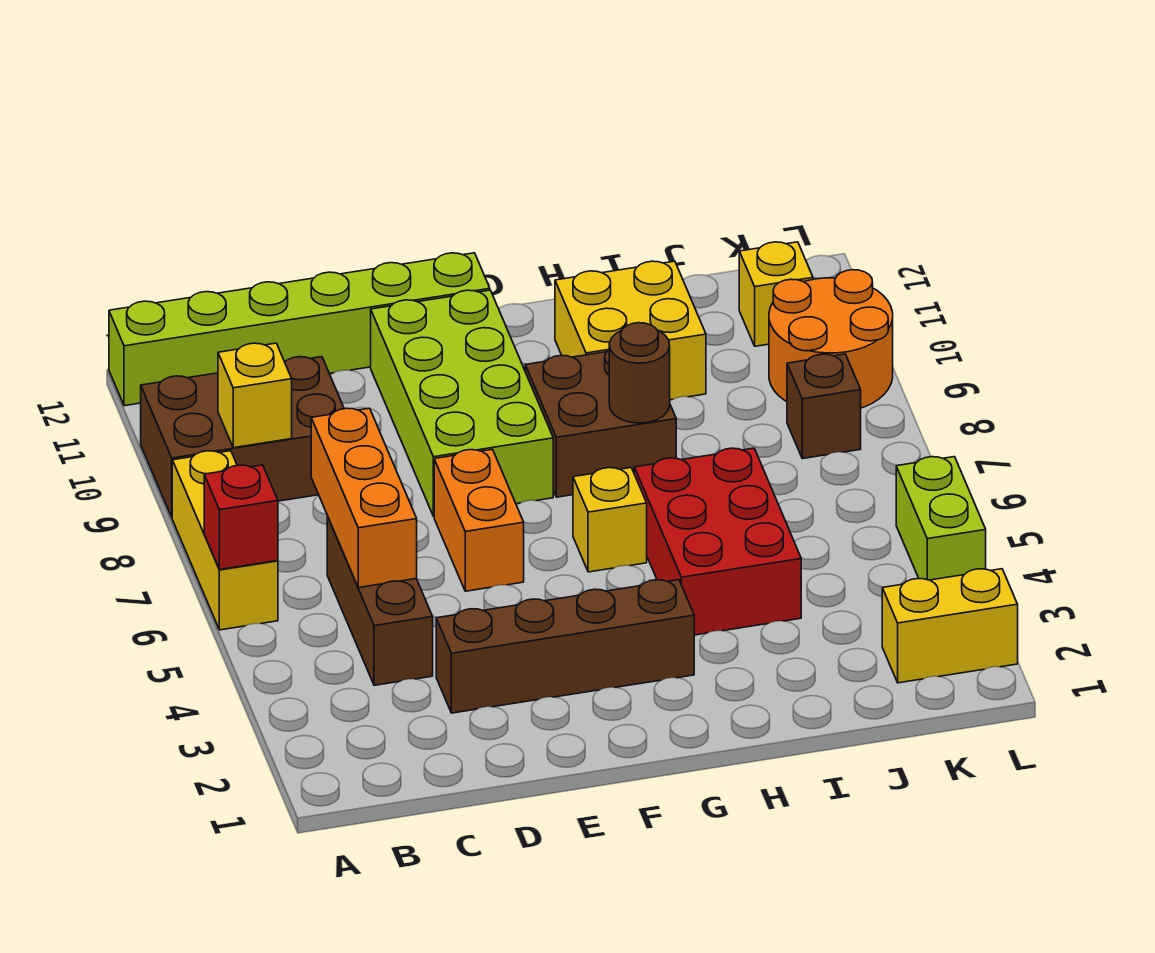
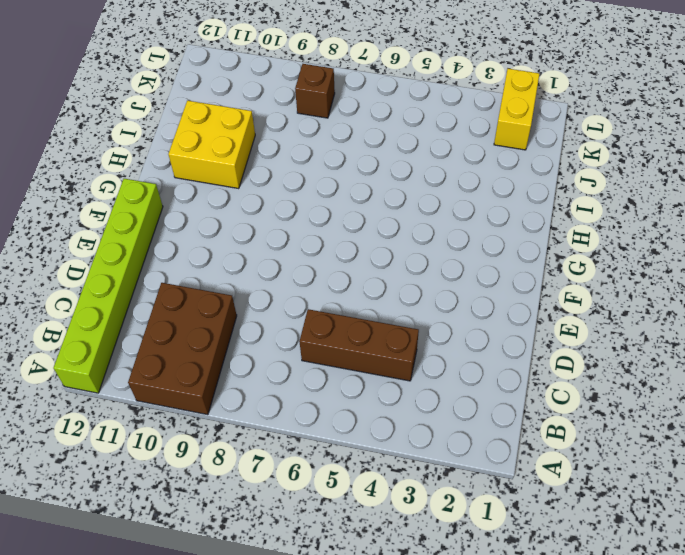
none -> yellow brick A6:A8 level 1
none -> brown brick D3:G3 level 1
none -> orange brick E6:E7 level 1

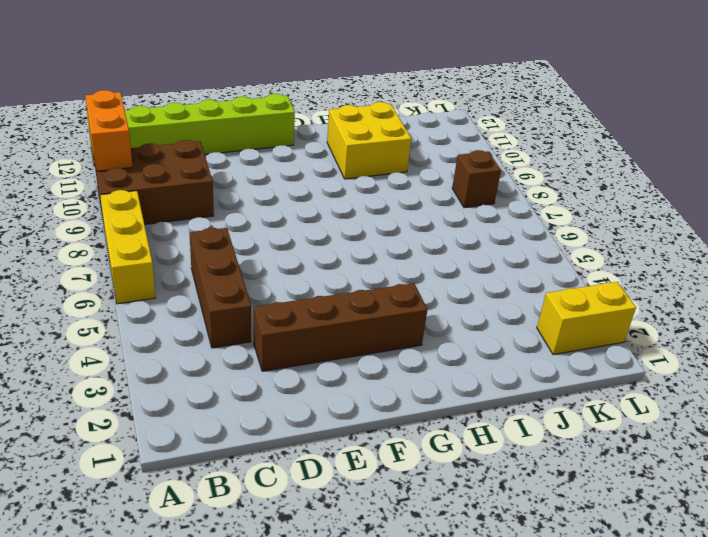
orange brick A10:A11 level 2 -> orange brick E6:E7 level 1
none -> lime brick E8:F11 level 1
none -> yellow brick G6 level 1
none -> brown brick G8:H9 level 1

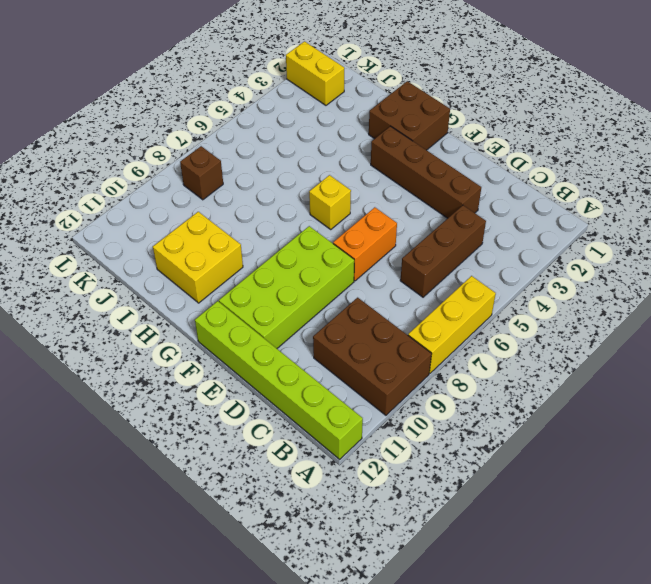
brown brick G1:H2 level 1 -> brown brick G8:H9 level 1
none -> red brick H4:I6 level 1
none -> orange round brick K9:L10 level 1
none -> yellow brick K11 level 1

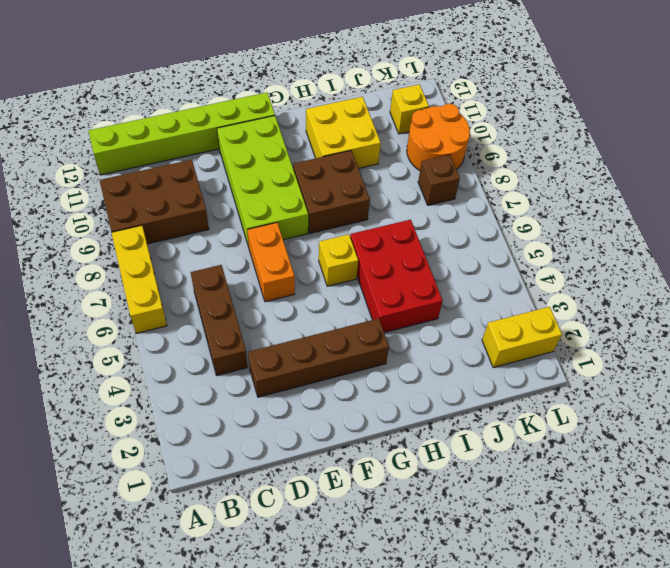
none -> lime brick L4:L5 level 1
none -> red brick A6 level 2
none -> yellow brick B9 level 2

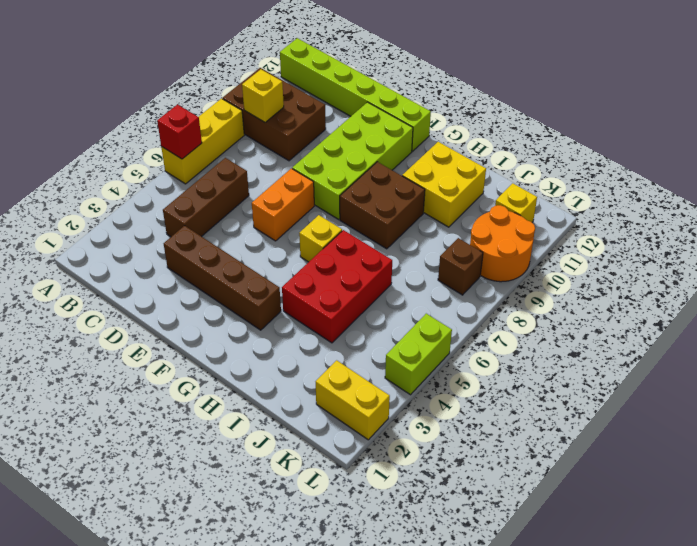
none -> orange brick C5:C7 level 2
none -> brown round brick H8 level 2

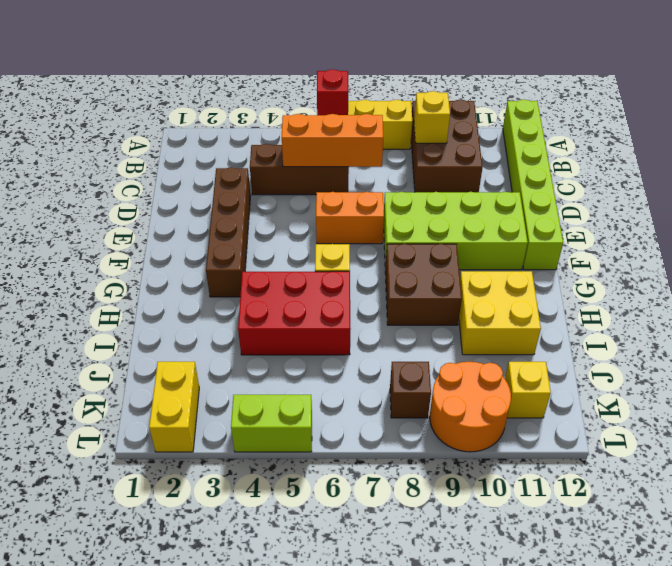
none -> brown round brick H8 level 2

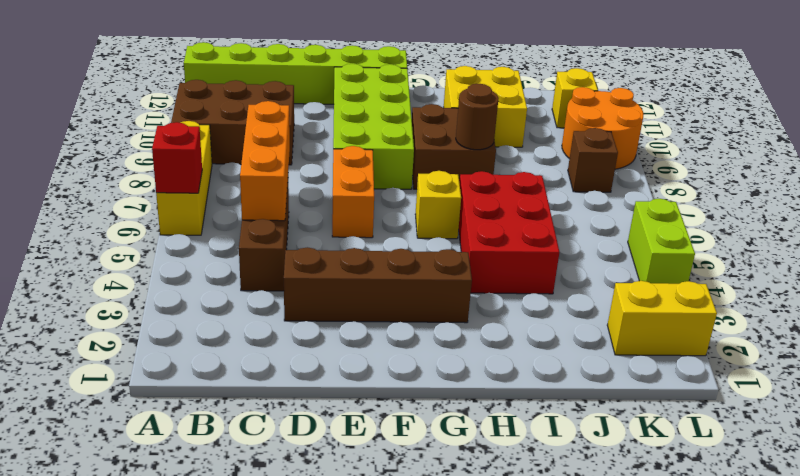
none -> yellow brick B9 level 2

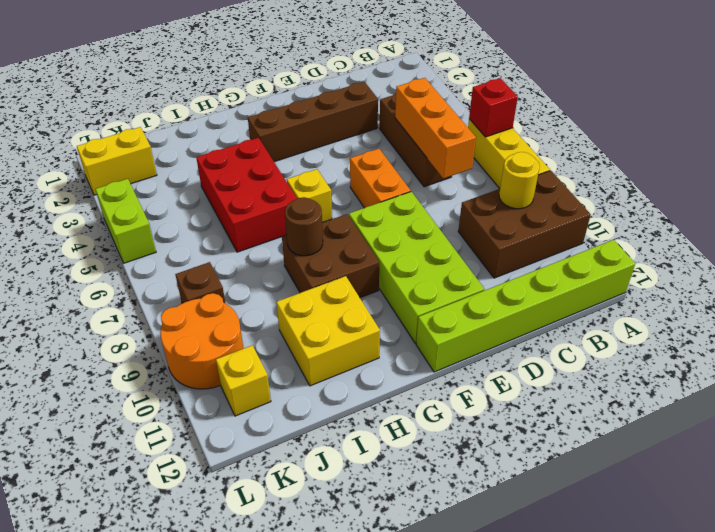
yellow round brick B9 level 2 -> yellow brick B9 level 2

